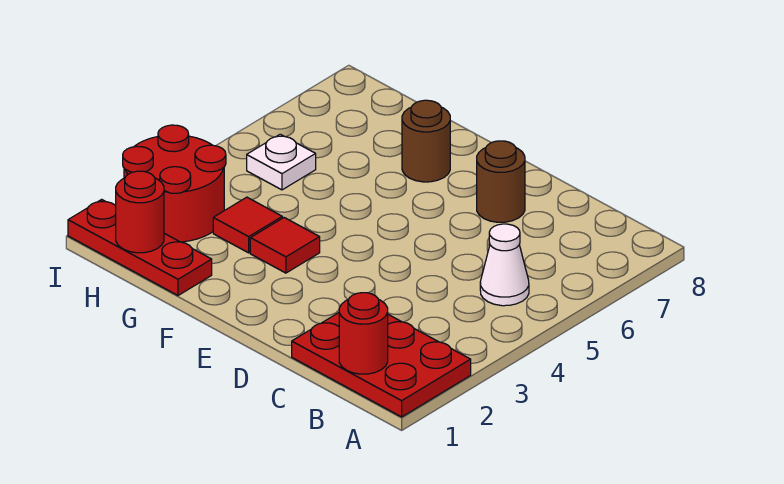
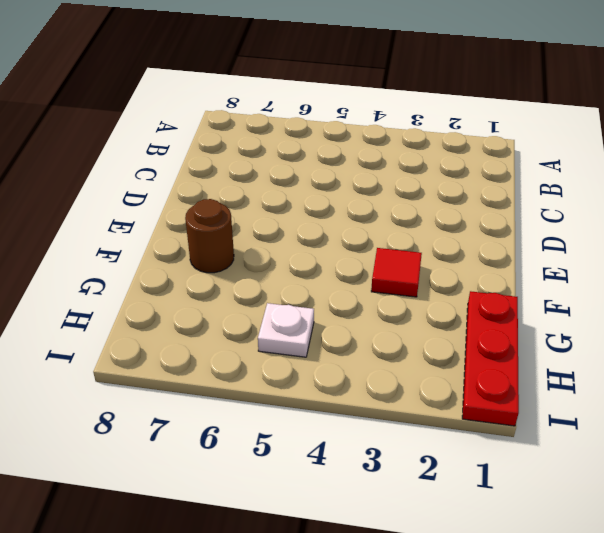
none -> red plate A1:C2 level 1
none -> white cone B5 level 1

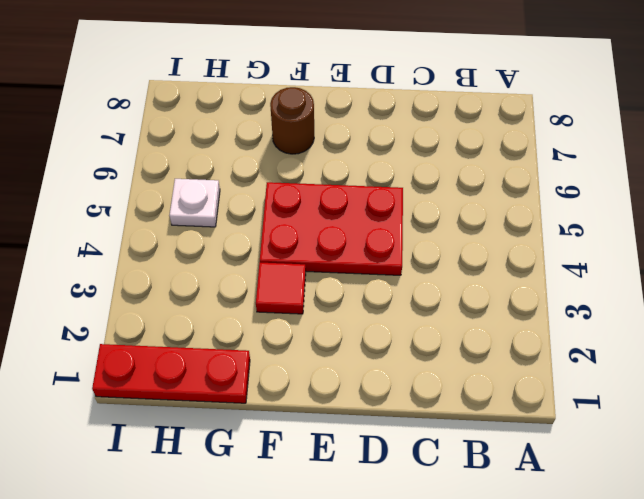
red plate D4:F5 level 1 -> red plate A1:C2 level 1
none -> white cone B5 level 1
none -> brown round brick D7 level 1

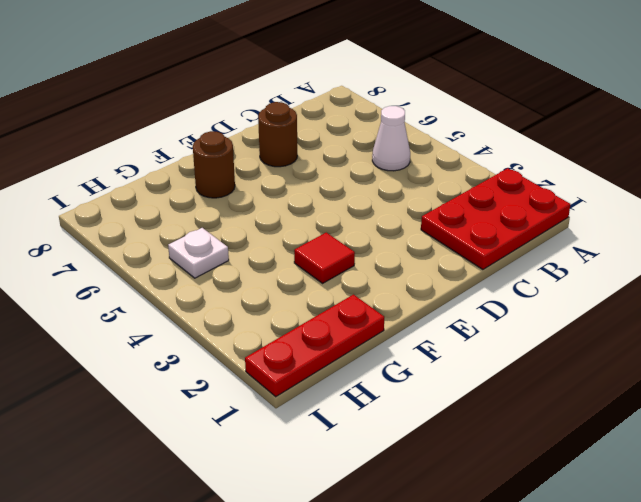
none -> red tile G3 level 1
none -> red round brick H2:I3 level 1

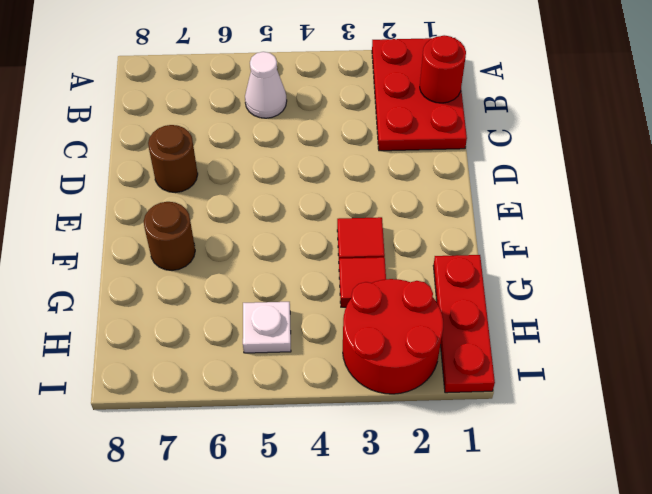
none -> red round brick H1 level 2

